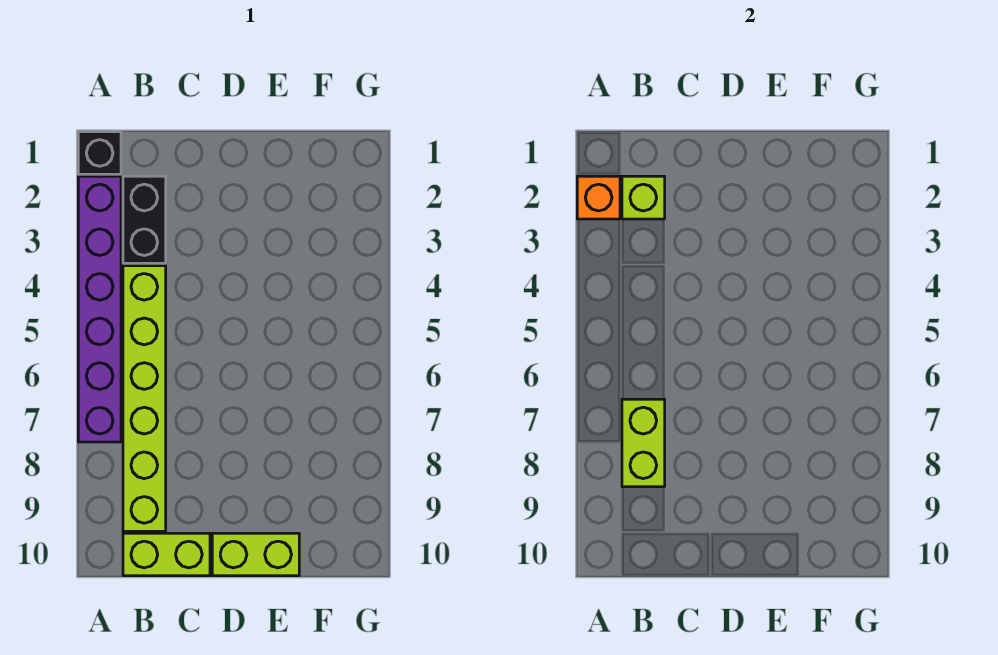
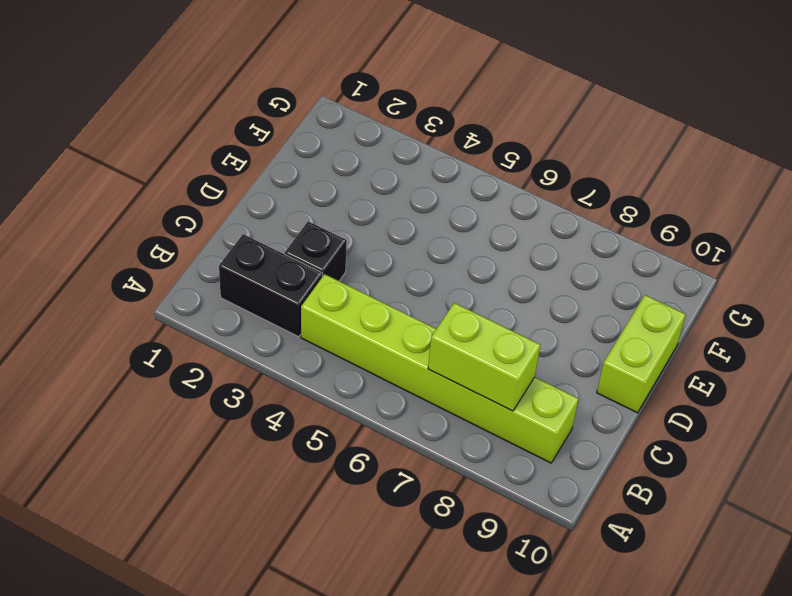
black brick C3 level 1 -> black brick A1 level 1
none -> purple brick A2:A7 level 1
none -> lime brick B10:C10 level 1

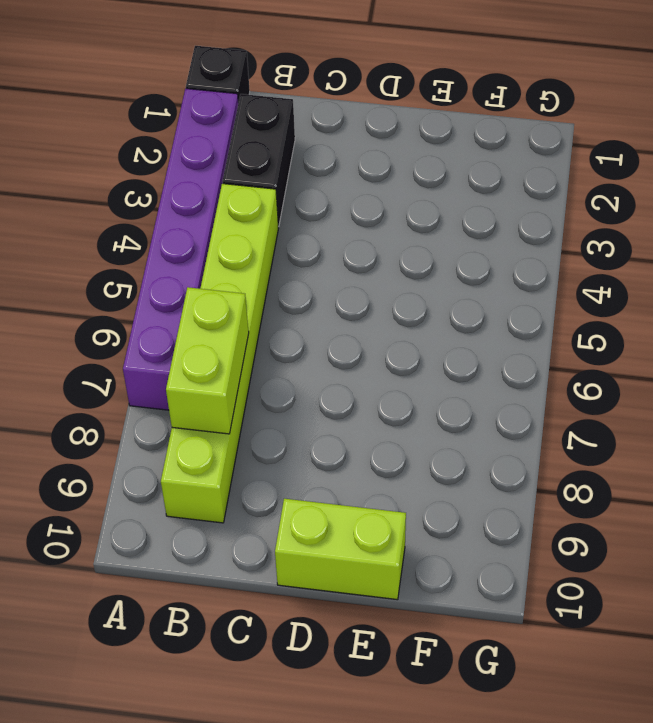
none -> lime brick B10:C10 level 1
none -> orange brick A2 level 2

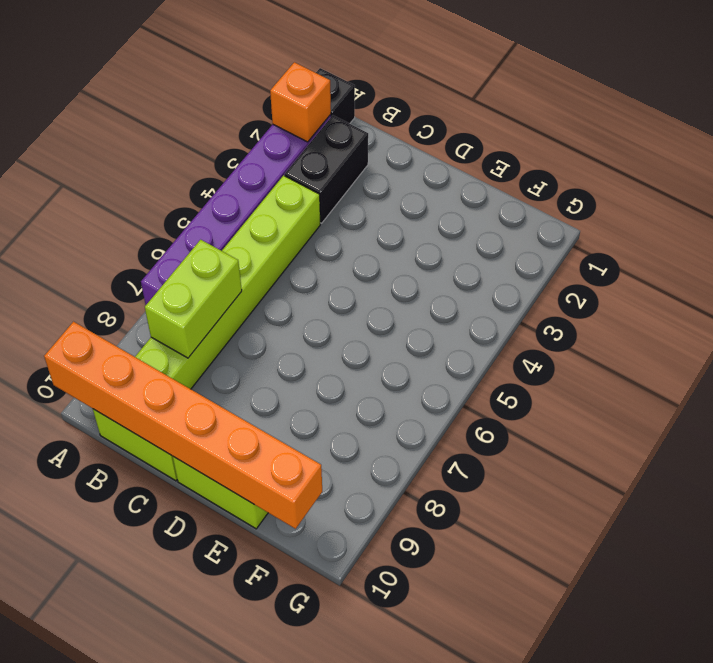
orange brick A10:F10 level 2 -> none
none -> lime brick B2 level 2

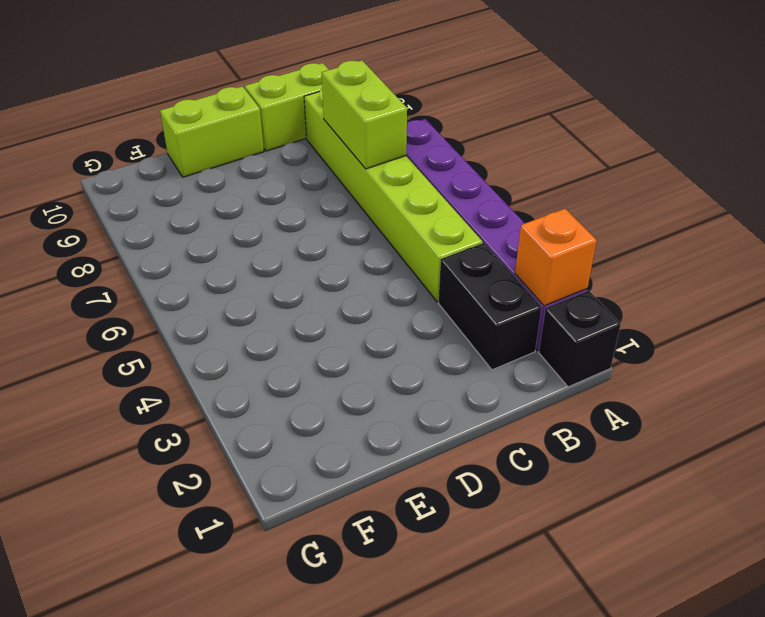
none -> lime brick B2 level 2

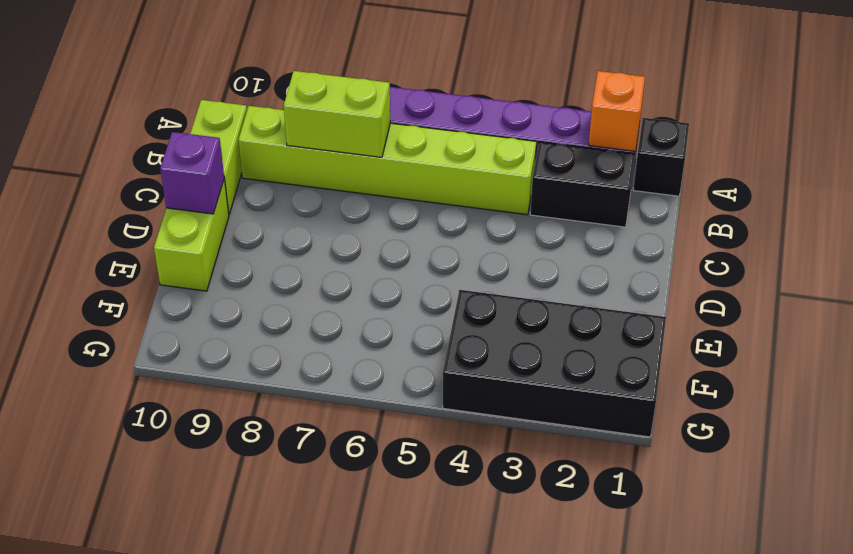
purple brick D10 level 2 -> none
black brick F1:G4 level 1 -> none
none -> lime brick B2 level 2

